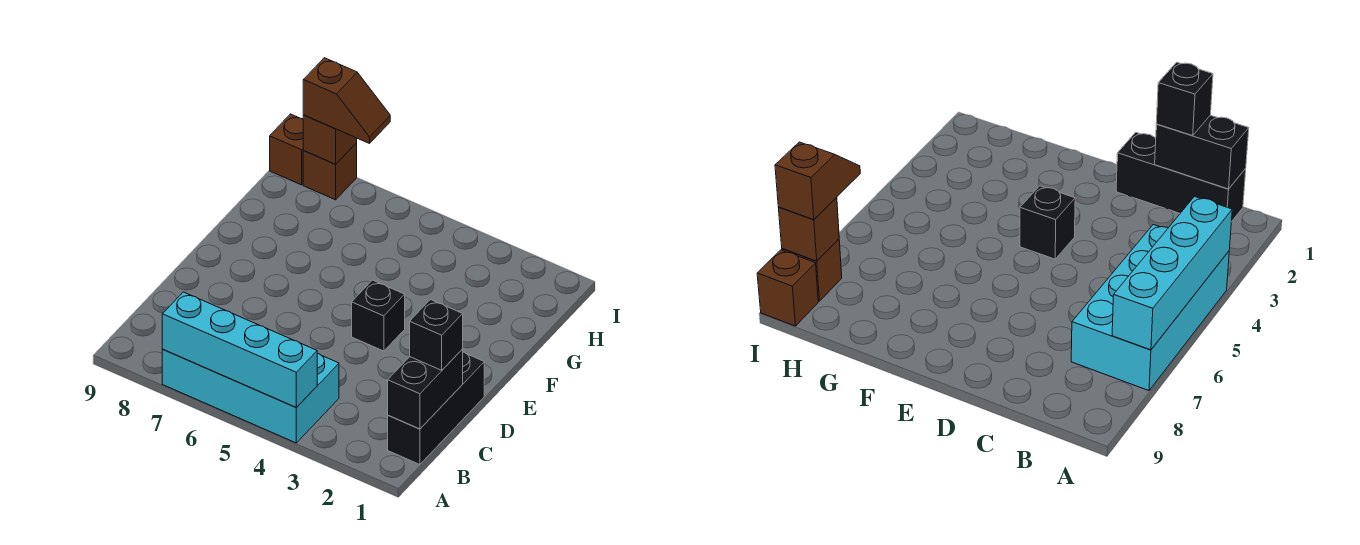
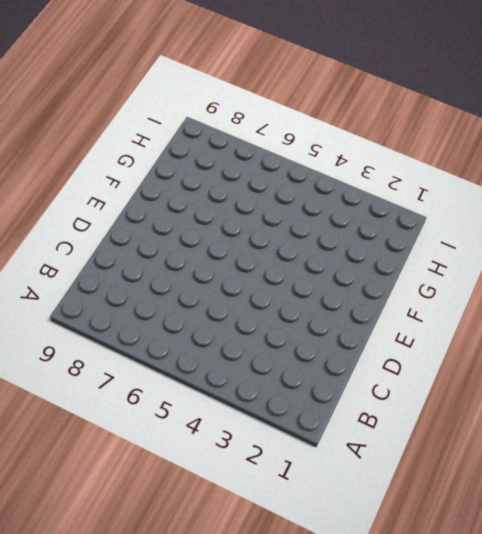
none -> cyan brick A4:B7 level 1
none -> black brick B1:D1 level 1

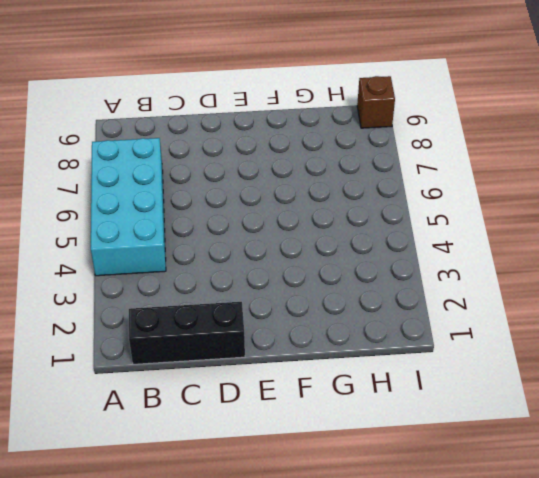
none -> black brick E4 level 1
none -> brown brick I8 level 1

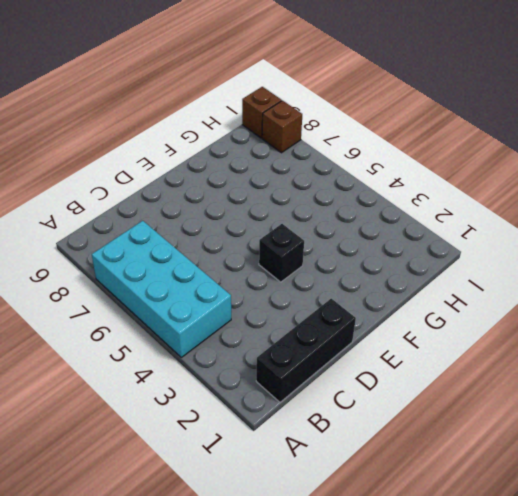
none -> cyan brick A4:A7 level 2
none -> black brick B1:C1 level 2

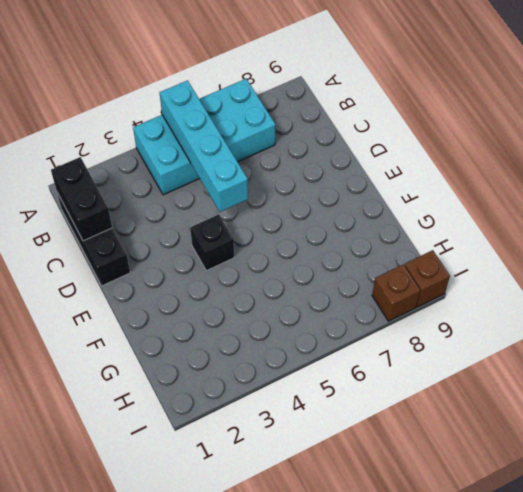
cyan brick A5:D5 level 2 -> cyan brick A4:A7 level 2
none -> brown brick I8 level 2
none -> black brick C1 level 3

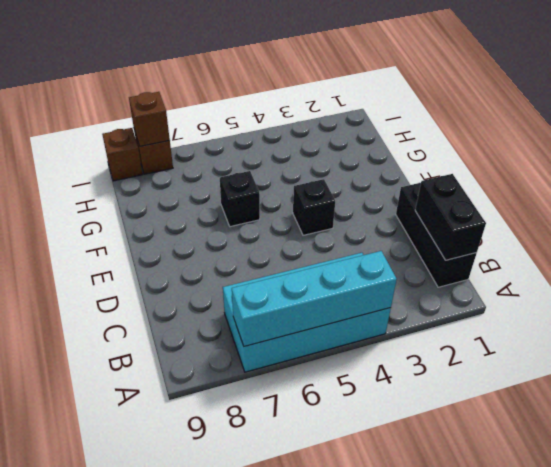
black brick F6 level 1 -> black brick C1 level 3
none -> brown slope I7:I8 level 3 top 8

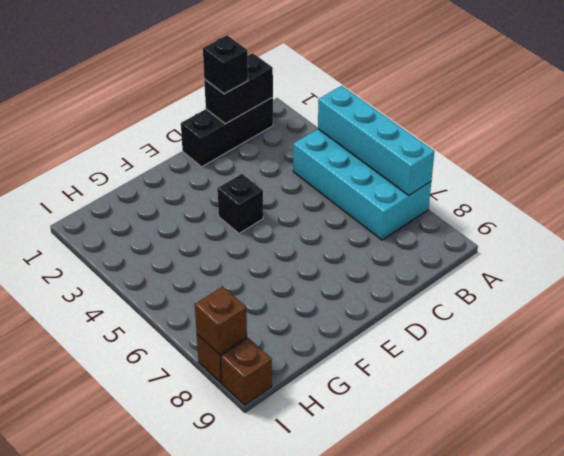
none -> brown slope I7:I8 level 3 top 8

